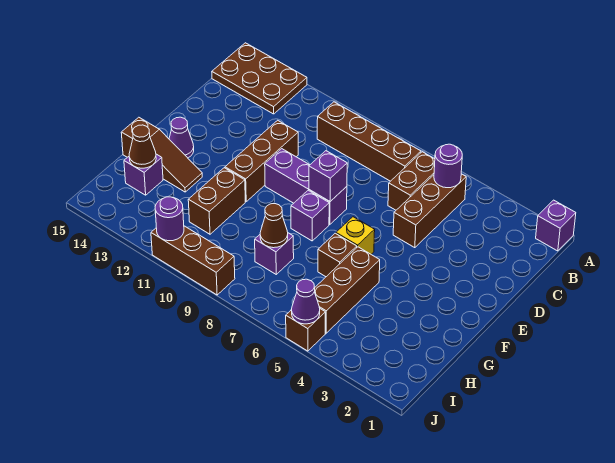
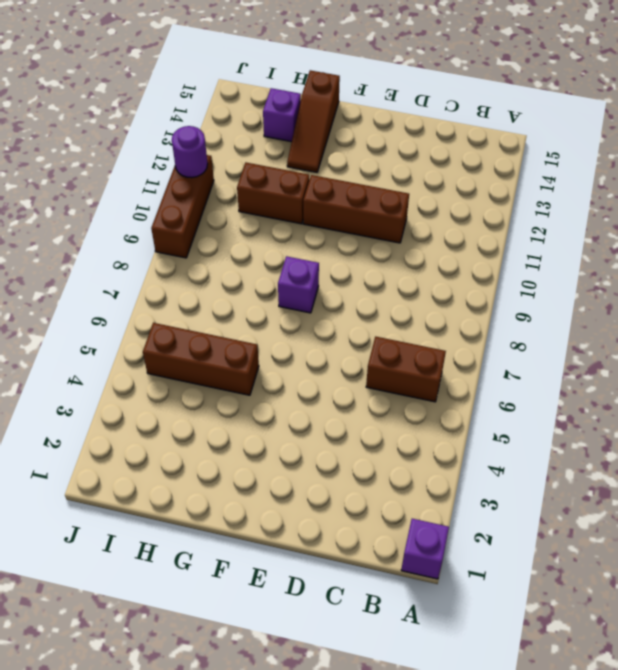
none -> brown plate A13:B15 level 1
none -> brown brick B5:D5 level 1
none -> brown brick B7:B10 level 1

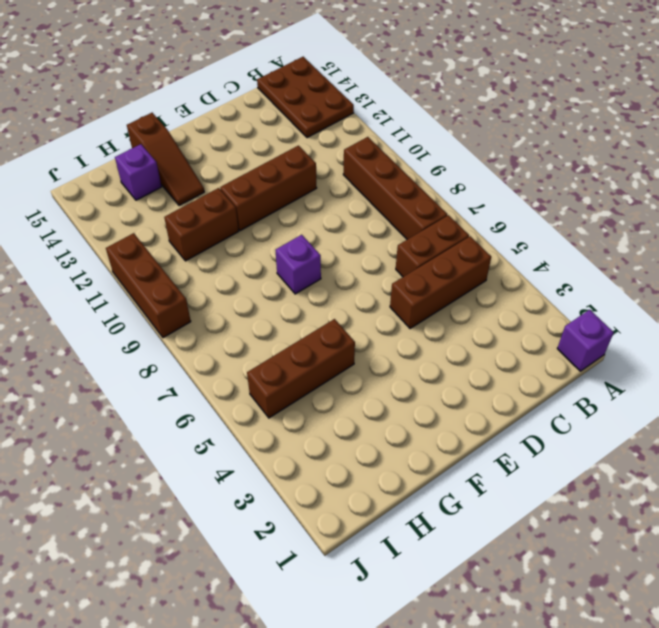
none -> purple brick E8:E10 level 1
none -> yellow brick F6 level 1
none -> purple cone F14 level 1

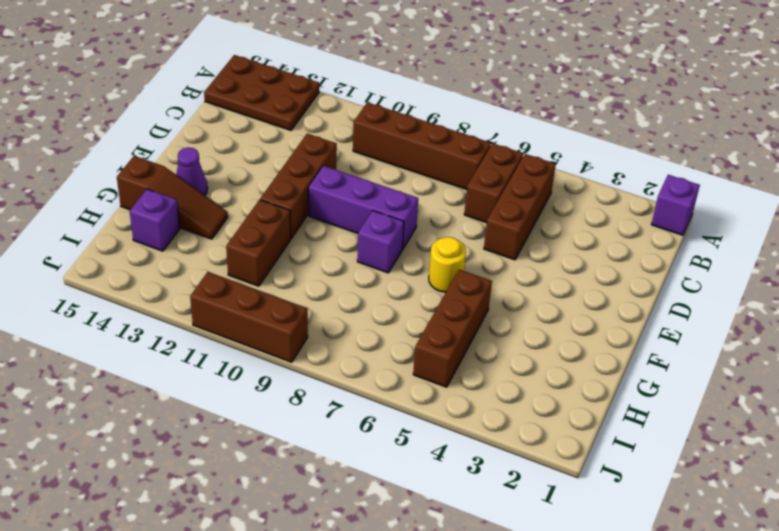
yellow round brick F6 level 1 -> yellow brick F6 level 1
none -> brown brick G6 level 1
none -> purple brick H8 level 1
none -> brown brick J5 level 1

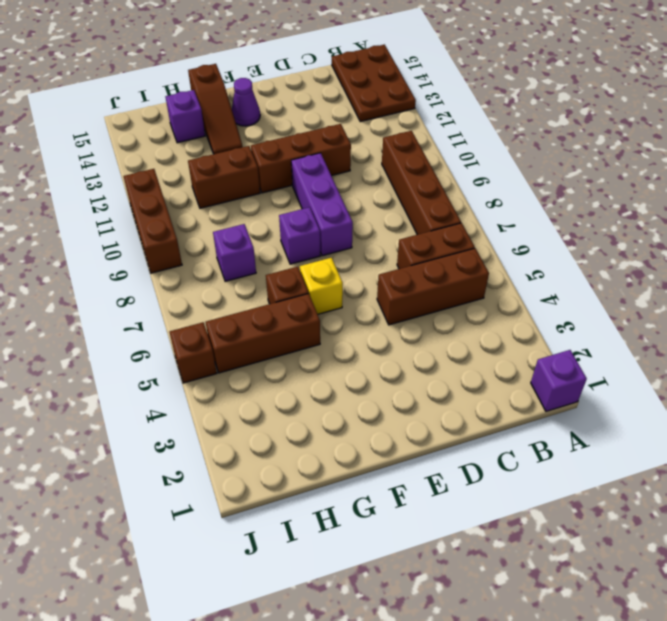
none -> purple round brick B5 level 2
none -> purple brick E8 level 2
none -> brown cone H8 level 2

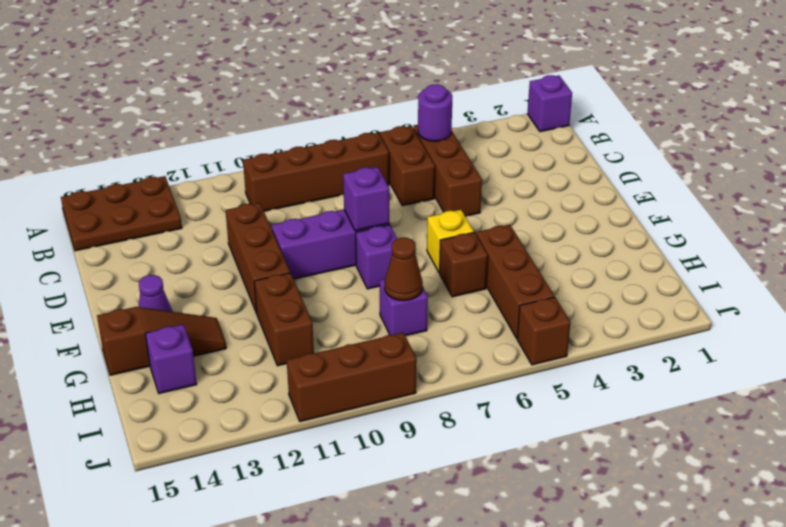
none -> brown cone H14 level 2
none -> purple cone J5 level 2
none -> purple round brick J11 level 2

